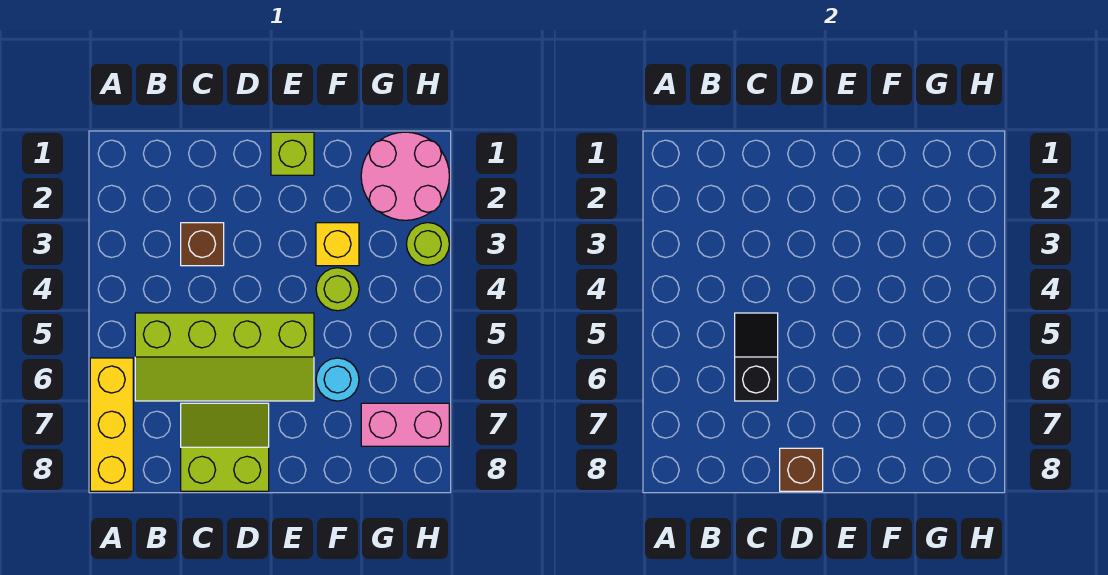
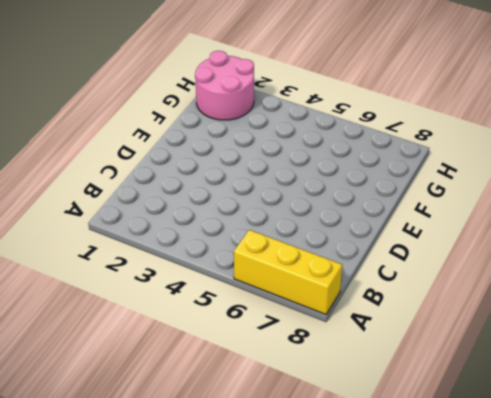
none -> lime slope B5:E6 level 1 top 5
none -> brown brick C3 level 1
none -> lime slope C7:D8 level 1 top 8

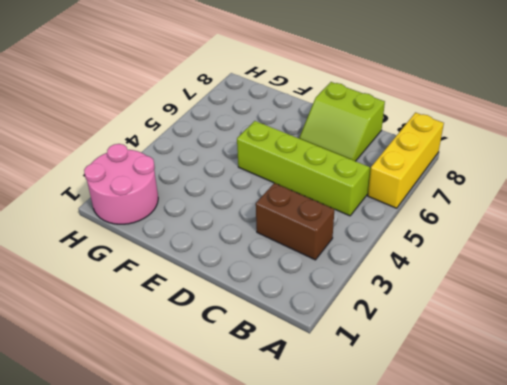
brown brick B3:C3 level 1 -> brown brick C3 level 1
none -> lime brick E1 level 1
none -> yellow brick F3 level 1
none -> lime round brick F4 level 1

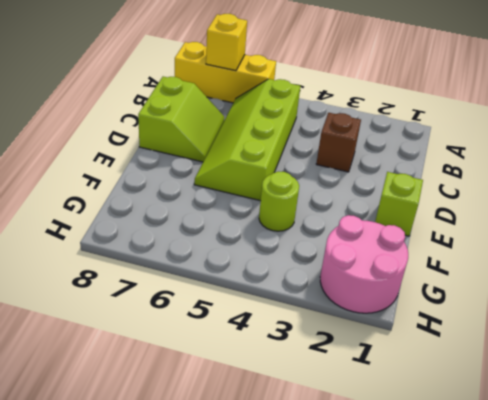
yellow brick A7 level 2 -> yellow brick F3 level 1
none -> cyan round brick F6 level 1
none -> pink brick G7:H7 level 1
none -> lime round brick H3 level 1

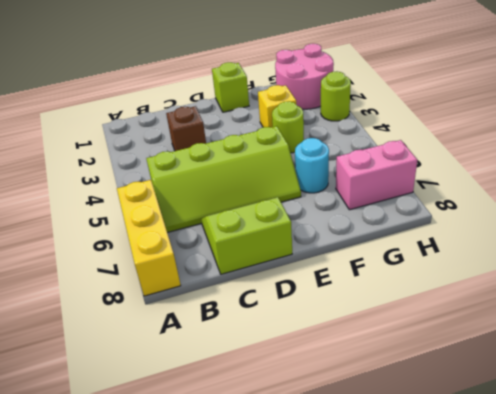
none -> black slope C5:C6 level 2 top 6
none -> brown brick D8 level 2

